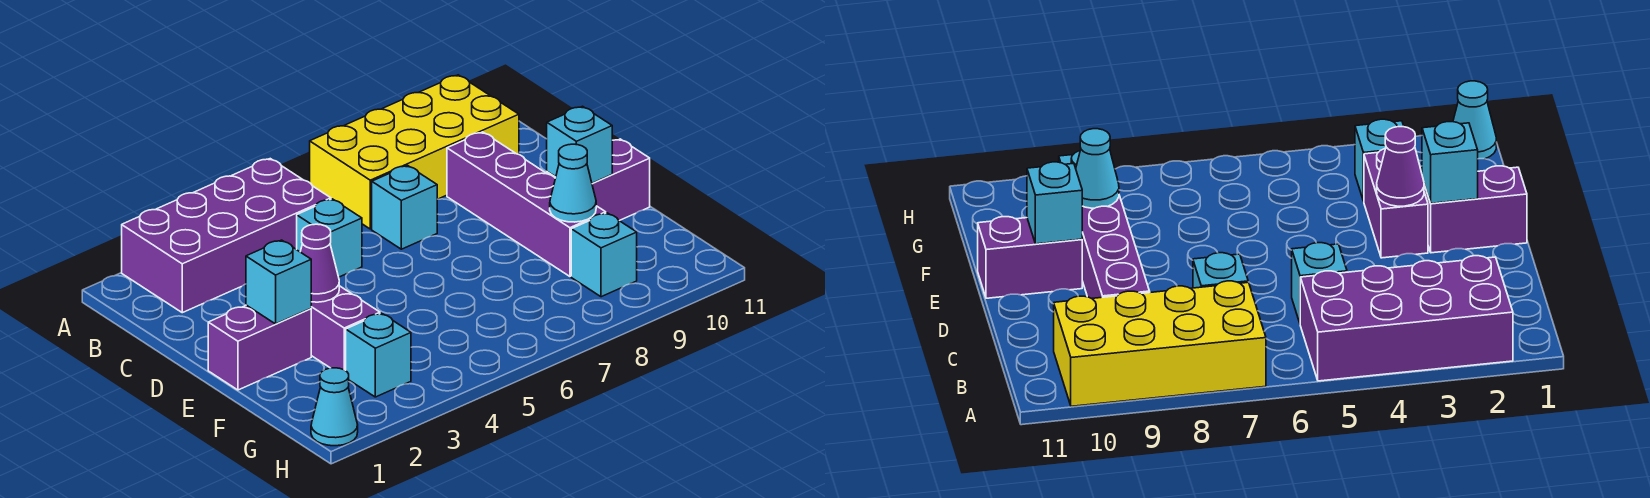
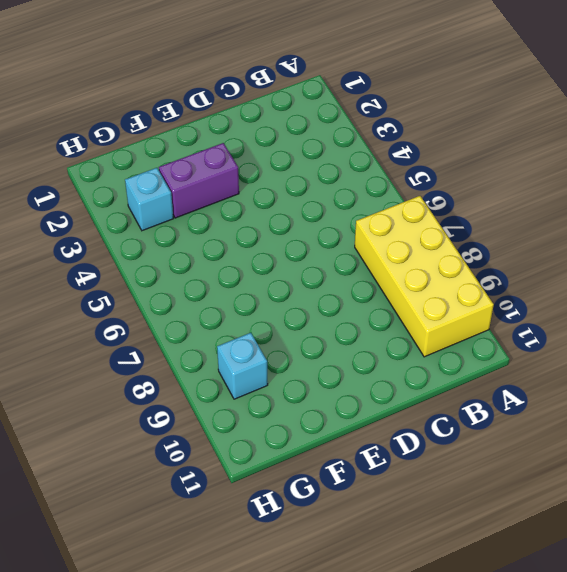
none -> purple brick A2:B5 level 1
none -> cyan brick C5 level 1
none -> cyan brick C7 level 1

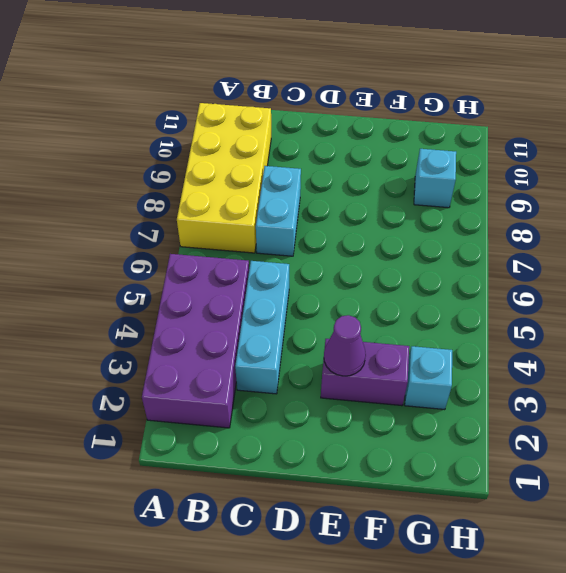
cyan brick C3:C5 level 1 -> cyan brick C5 level 1
cyan brick C7:C8 level 1 -> cyan brick C7 level 1
none -> purple brick C9:F9 level 1
none -> purple brick E1:E2 level 1
none -> purple brick E10:E11 level 1

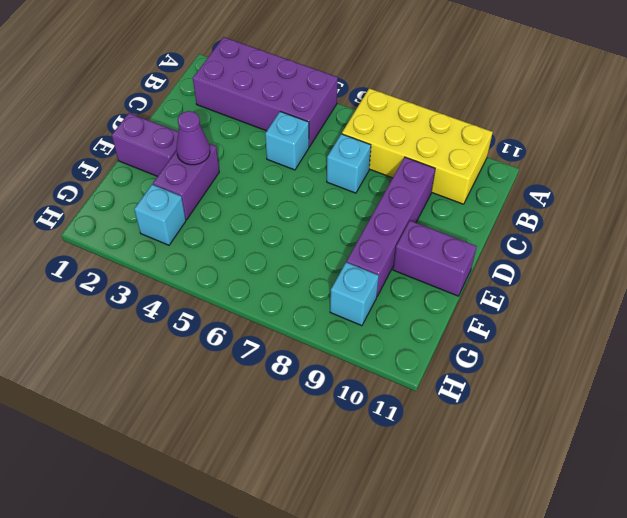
none -> cyan cone H1 level 1
none -> cyan brick E2 level 2
none -> cyan brick E10 level 2

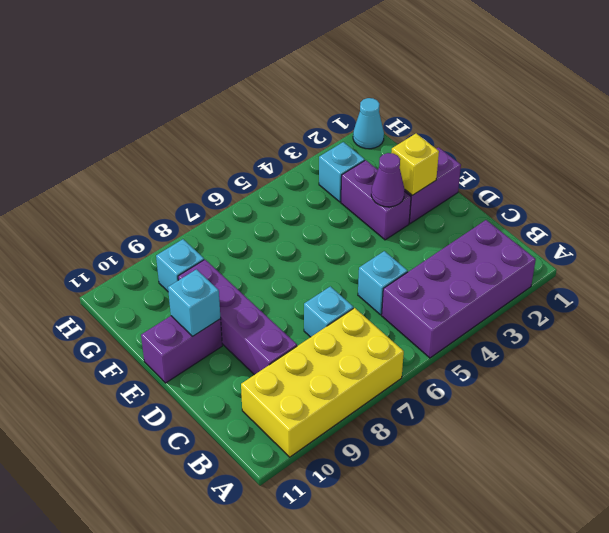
yellow brick E2 level 2 -> cyan brick E2 level 2
none -> cyan cone F9 level 2

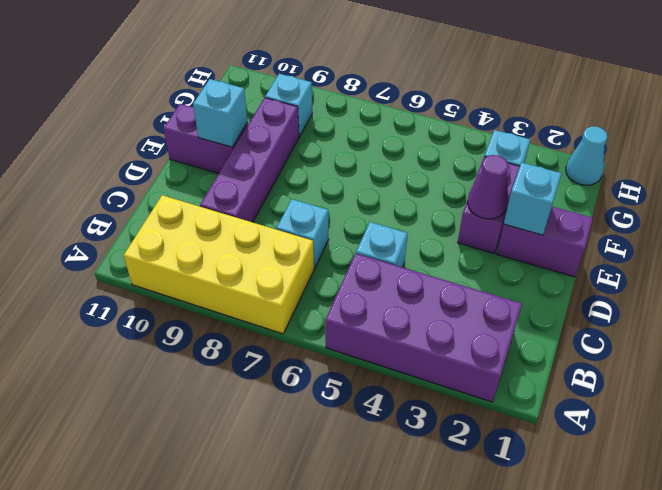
none -> cyan cone F9 level 2

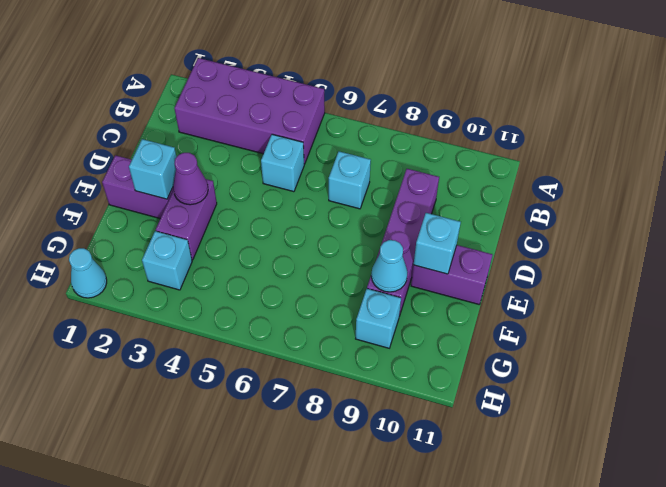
none -> yellow brick A7:B10 level 1

